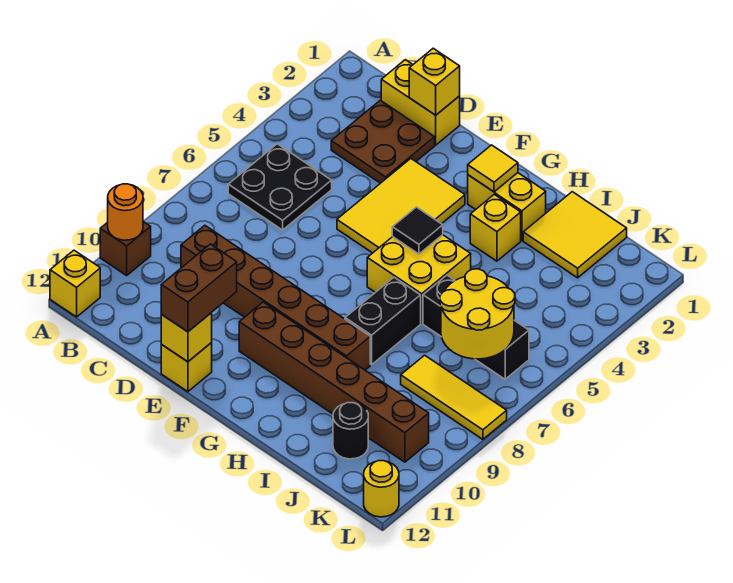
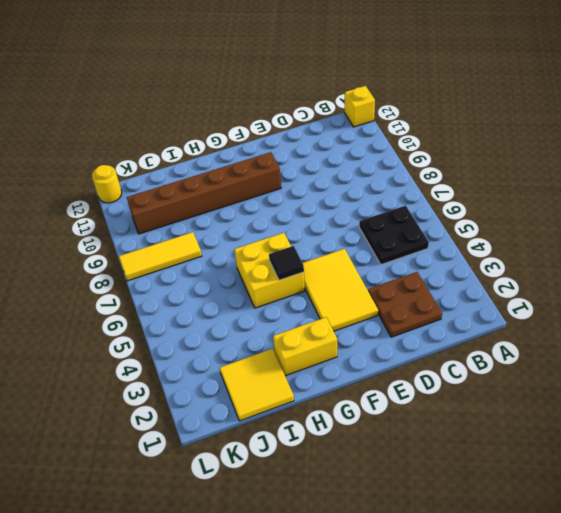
none -> brown brick A10 level 1
none -> yellow brick C1:D1 level 1
none -> brown brick C9:H9 level 1

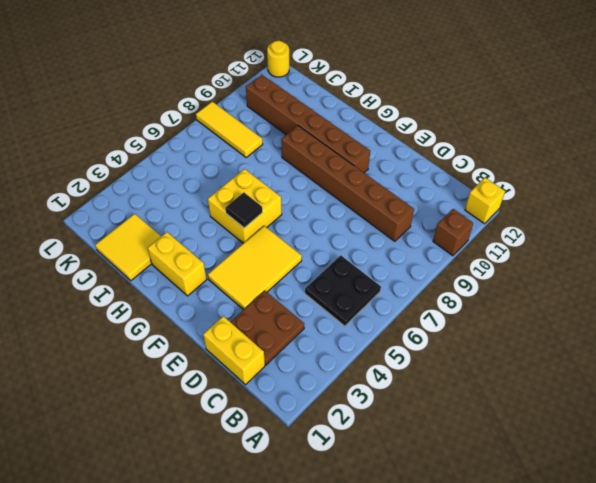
none -> yellow brick E12 level 1
none -> yellow brick H3 level 1
none -> black brick H7:H8 level 1

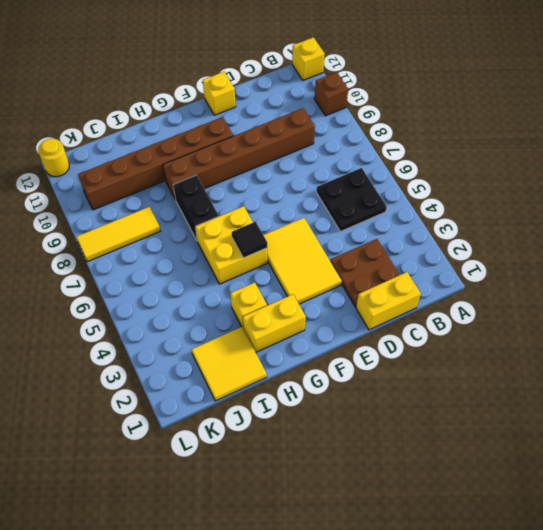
none -> black brick I6:K6 level 1
none -> black round brick J11 level 1
none -> orange round brick A10 level 2

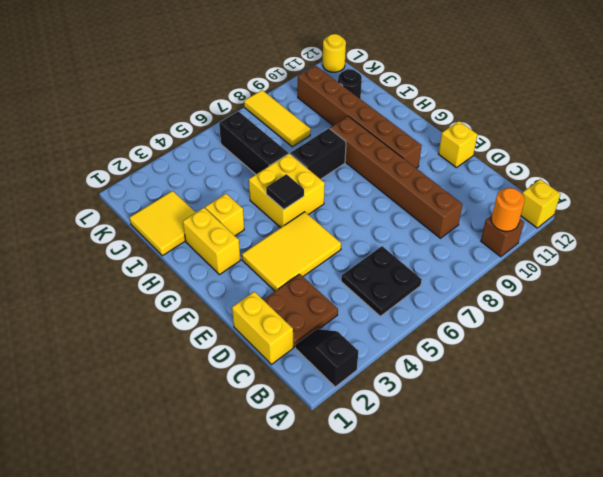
black slope A2:B2 level 1 top A -> none
none -> yellow brick D1 level 2
none -> yellow brick E12 level 2
none -> yellow tile G2 level 2

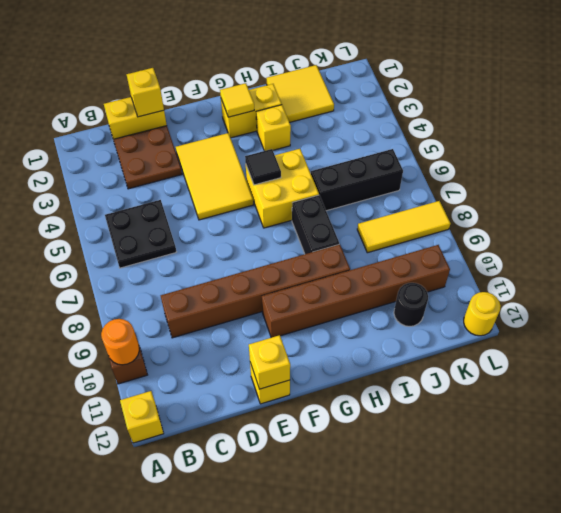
none -> yellow round brick J6:K7 level 2
none -> brown brick E11:E12 level 3

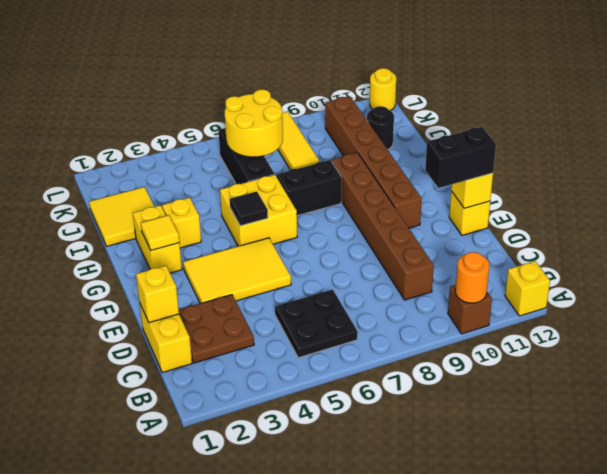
black brick E11:E12 level 3 -> brown brick E11:E12 level 3

